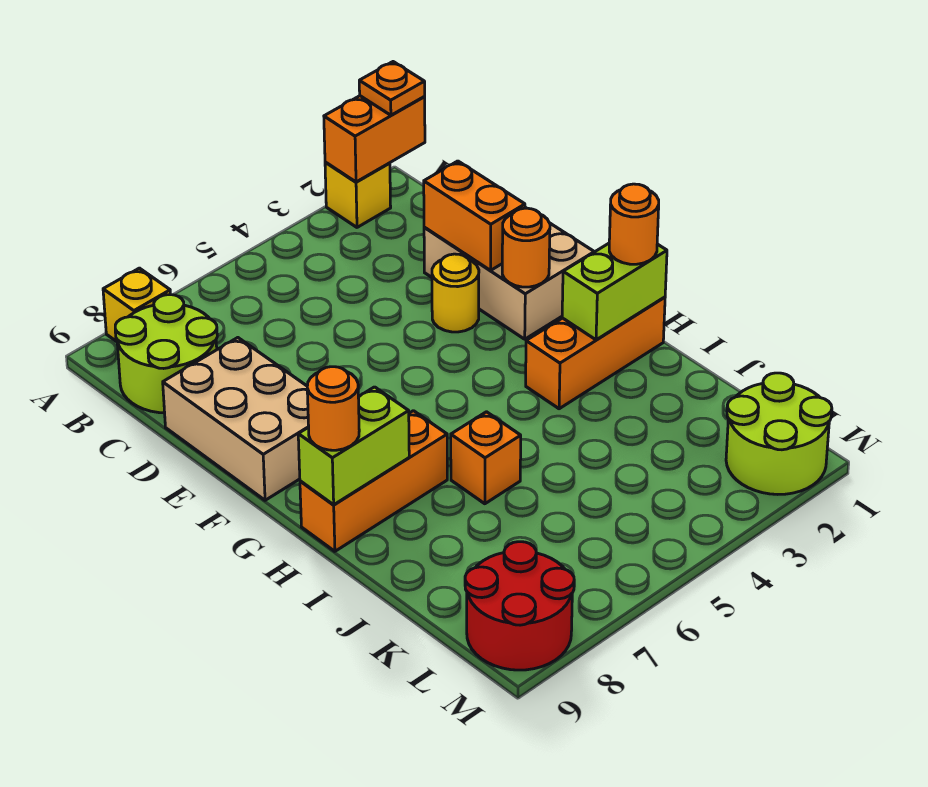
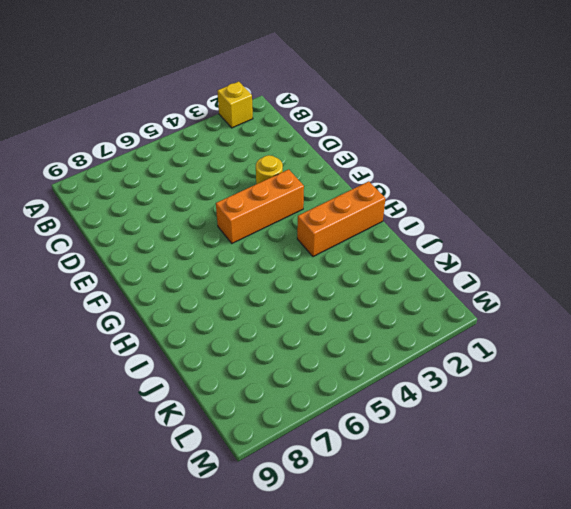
orange brick F3:F5 level 1 -> orange brick H7:H9 level 1
none -> yellow brick A8 level 1
none -> lime round brick B8:C9 level 1
none -> tan brick D1:F2 level 1

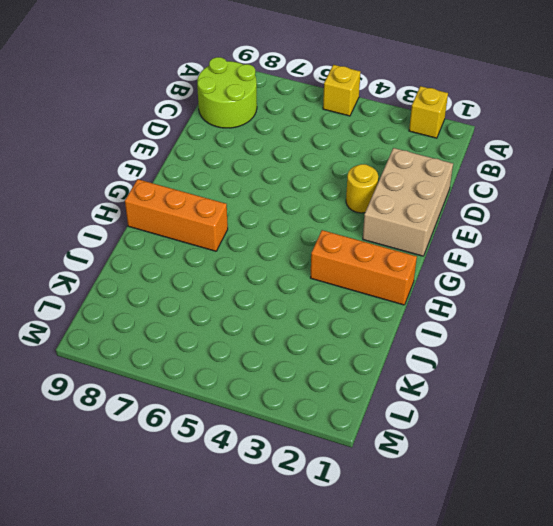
yellow brick A5 level 1 -> yellow brick A8 level 1
none -> tan brick D8:F9 level 1
none -> orange brick I6 level 1
none -> lime round brick L1:M2 level 1

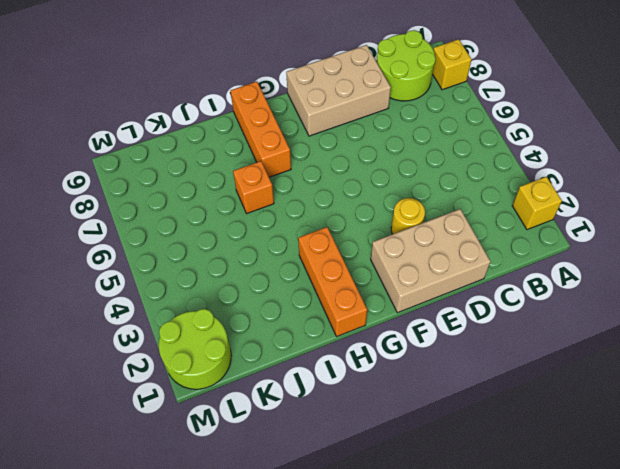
none -> red round brick L8:M9 level 1
none -> orange brick A1:A2 level 2
none -> orange brick D2:E2 level 2

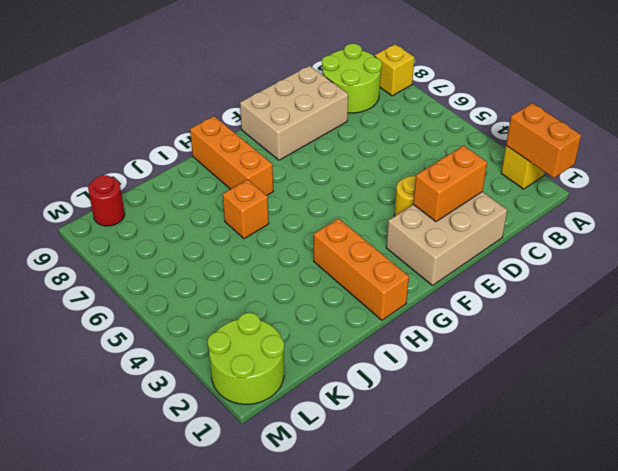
red round brick L9 level 1 -> red round brick L8:M9 level 1
none -> orange round brick F2 level 2
none -> lime brick H1:H2 level 2
none -> lime brick H8:H9 level 2

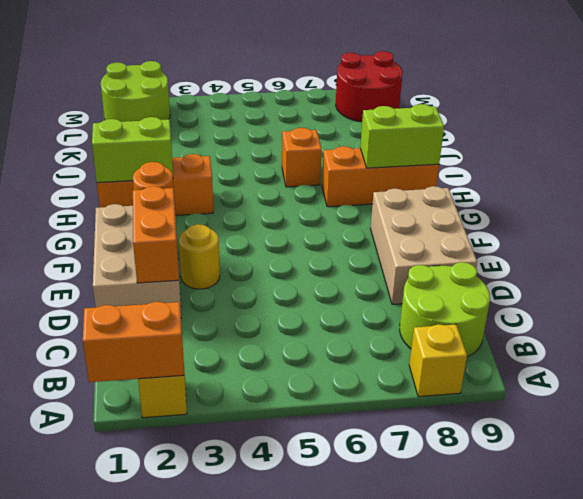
none -> orange plate A1 level 3
none -> orange round brick H1 level 3
none -> orange round brick H9 level 3

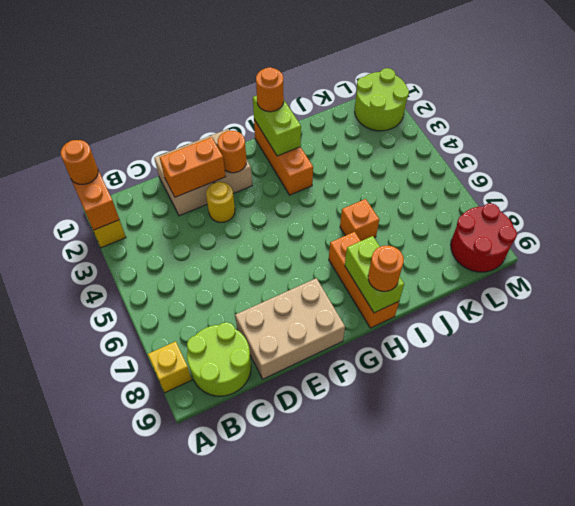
orange round brick A1 level 3 -> orange plate A1 level 3

